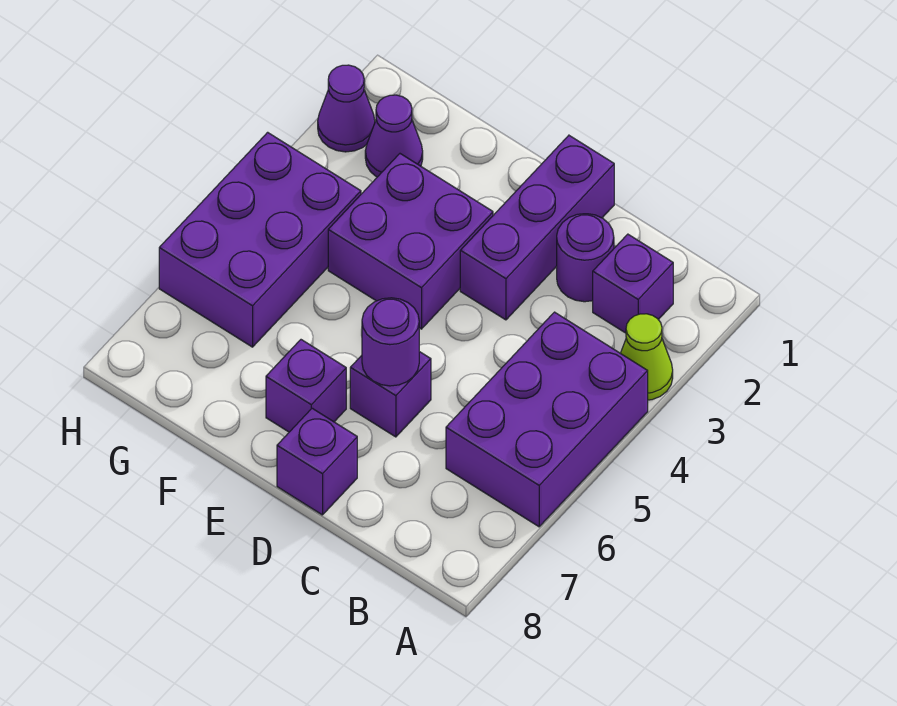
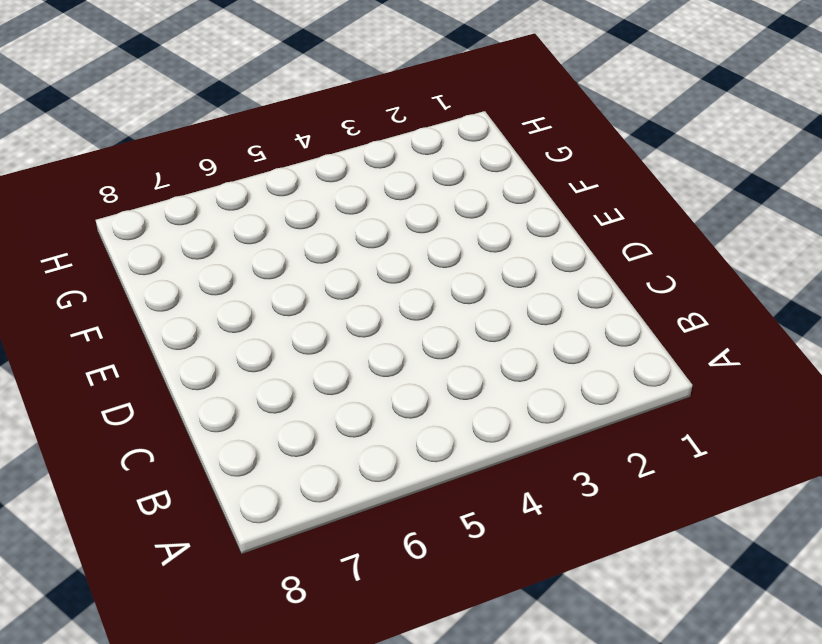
none -> lime cone A3 level 1
none -> purple brick A4:B6 level 1
none -> purple brick B2 level 1

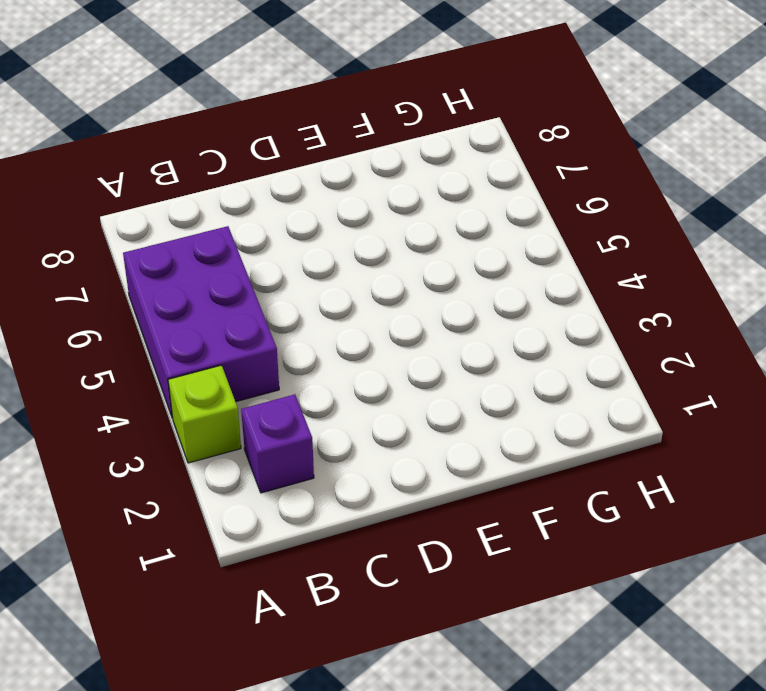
lime brick A3 level 1 -> lime cone A3 level 1
none -> purple round brick C2 level 1
none -> purple brick D1:D3 level 1
none -> purple brick D6 level 1

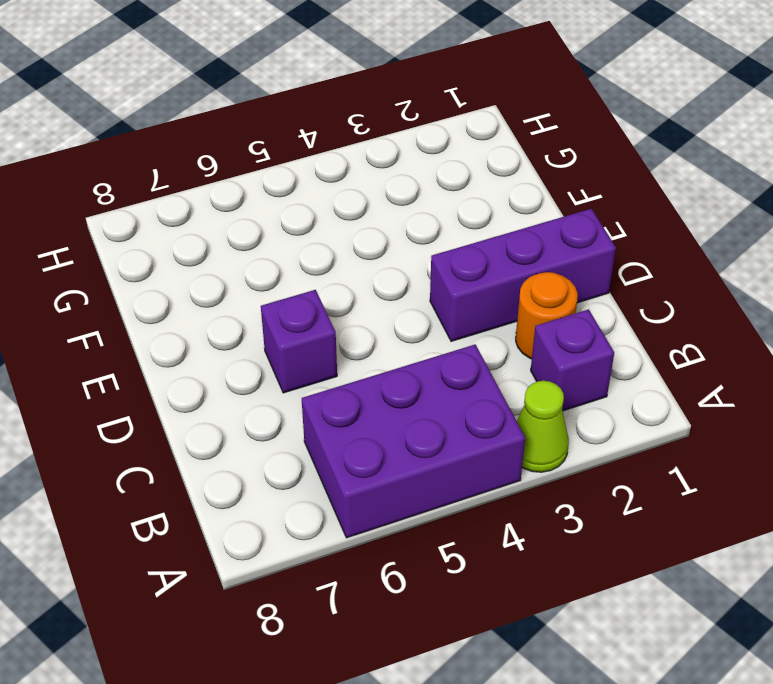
orange round brick C2 level 1 -> purple round brick C2 level 1
none -> purple brick D8 level 1
none -> purple brick E3:F4 level 1
none -> purple brick E7 level 1

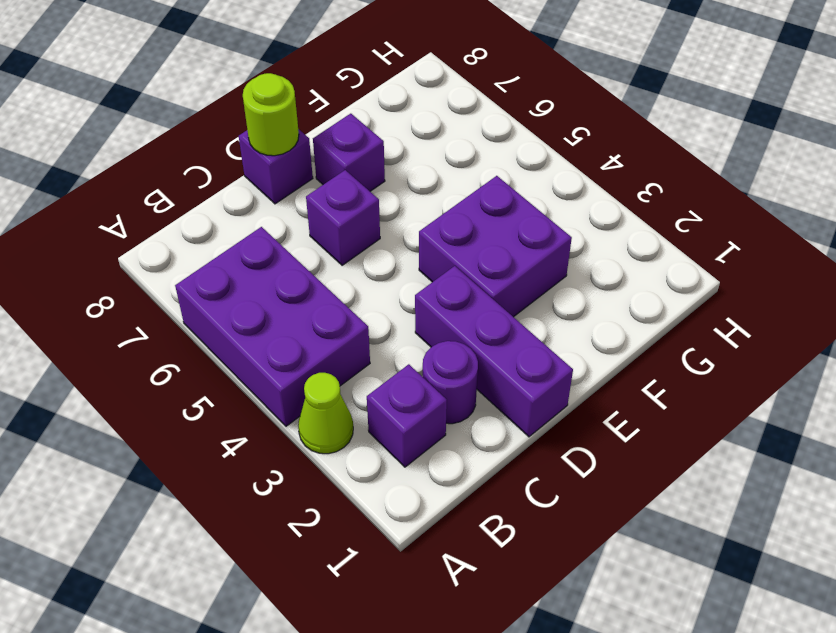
lime round brick D8 level 2 -> none
none -> purple cone G2 level 1
none -> purple brick G4:H6 level 1
none -> purple cone H2 level 1

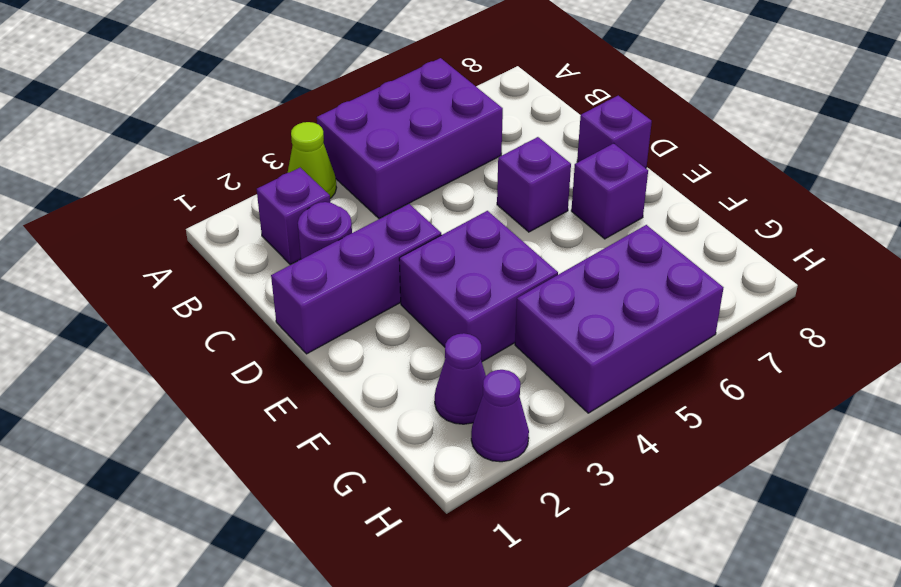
none -> purple round brick D6 level 2

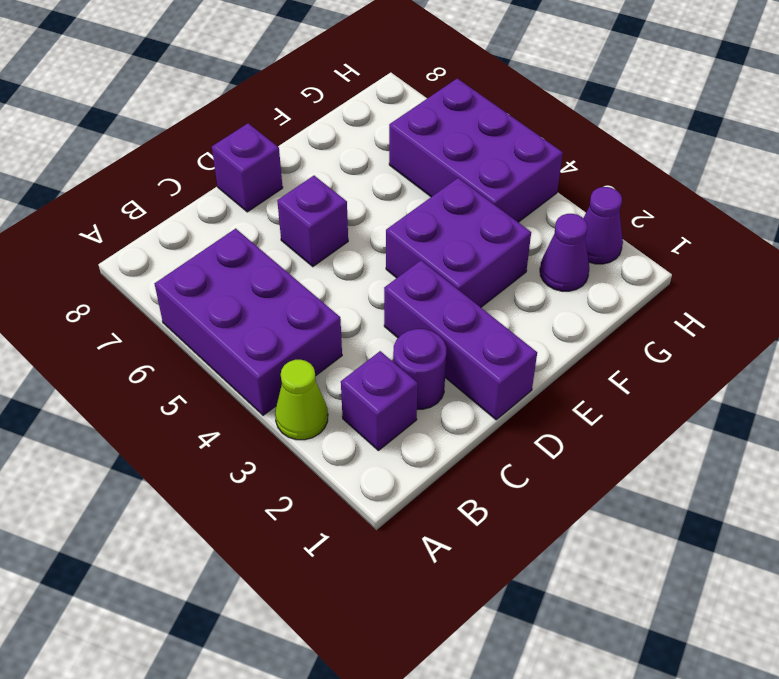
none -> purple brick E7 level 1
none -> purple round brick D6 level 2

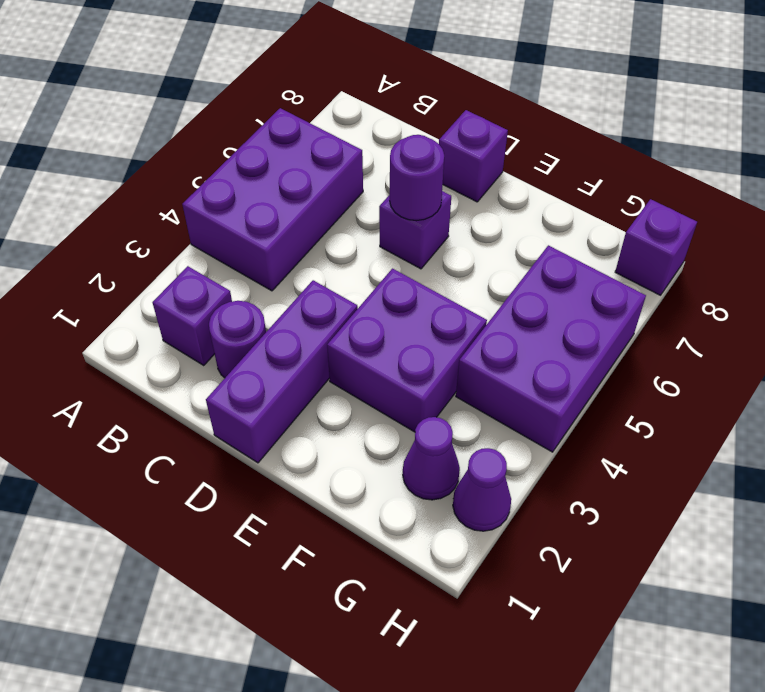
purple brick H8 level 1 -> purple brick E7 level 1
none -> lime cone A3 level 1

